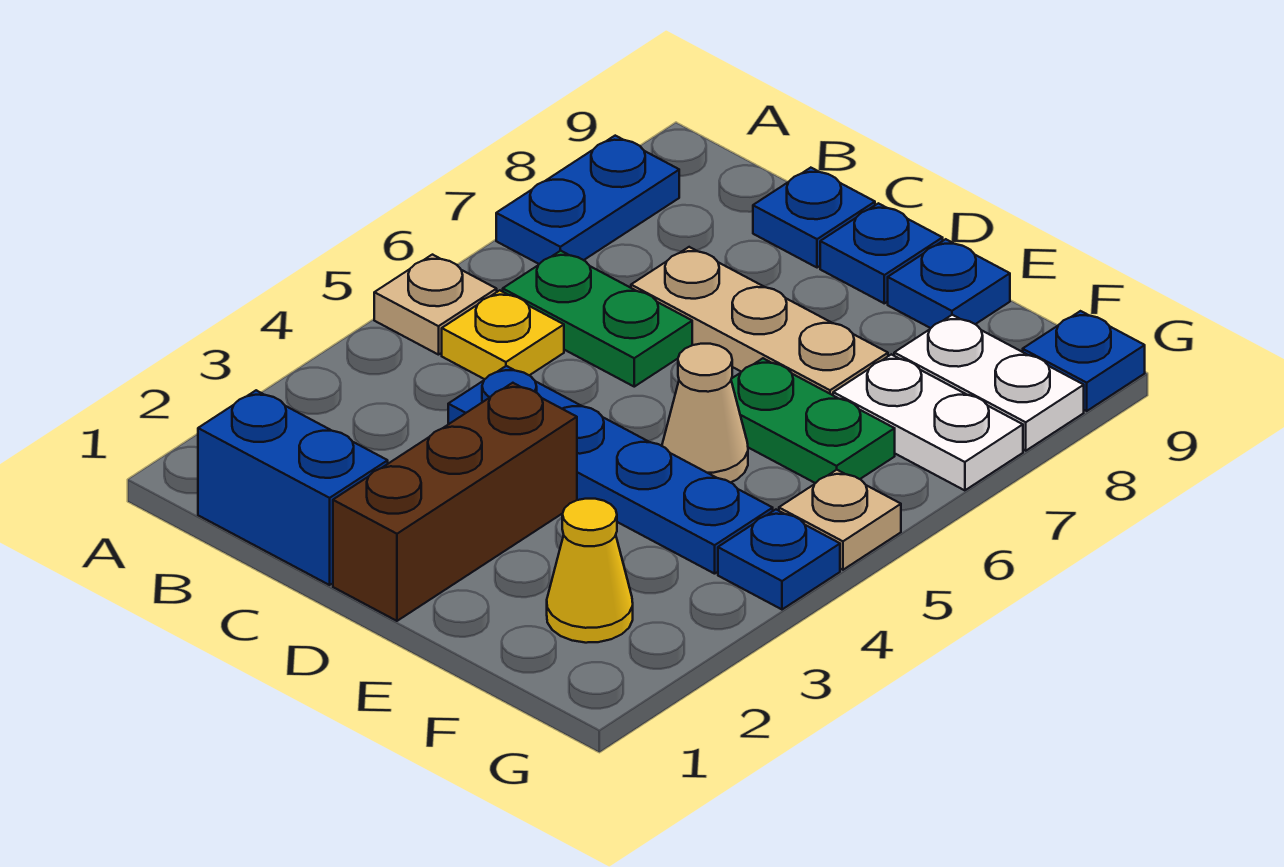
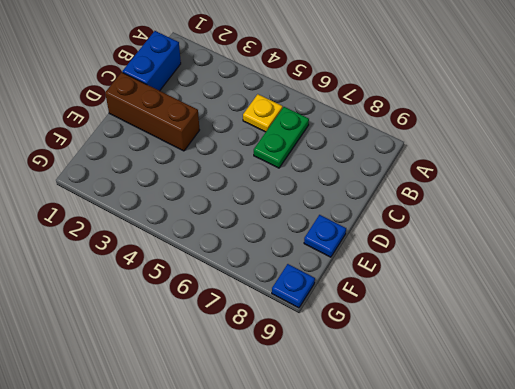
none -> tan plate A5 level 1
none -> blue plate A7:A8 level 1
none -> blue plate C4:F4 level 1

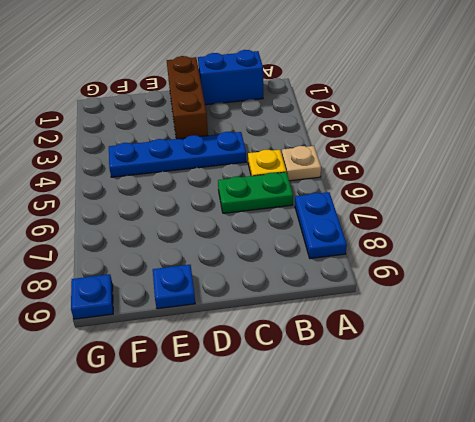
none -> tan plate C7:E7 level 1
none -> blue plate C9 level 1
none -> blue plate D9 level 1

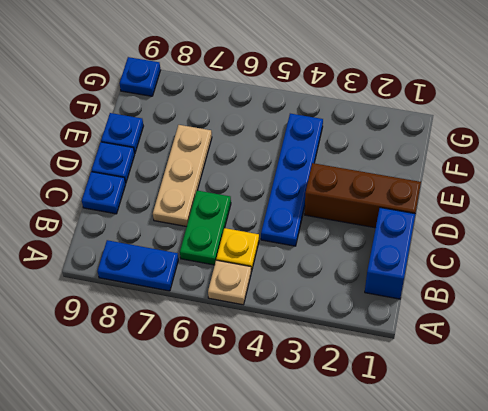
none -> tan cone E5 level 1
none -> green plate E6:F6 level 1
none -> yellow cone F2 level 1

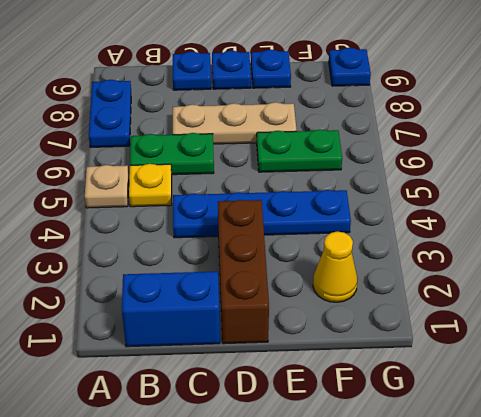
none -> tan cone E5 level 1
none -> white plate F7:G7 level 1
none -> white plate F8:G8 level 1

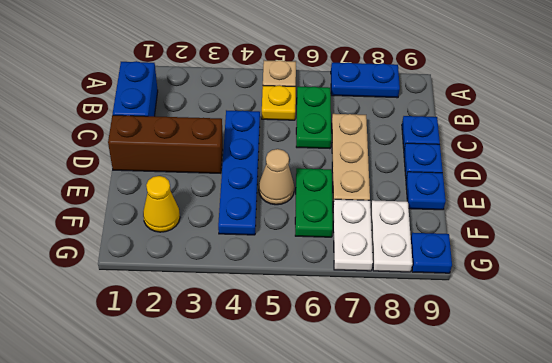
none -> blue plate G4 level 1
none -> tan plate G5 level 1

